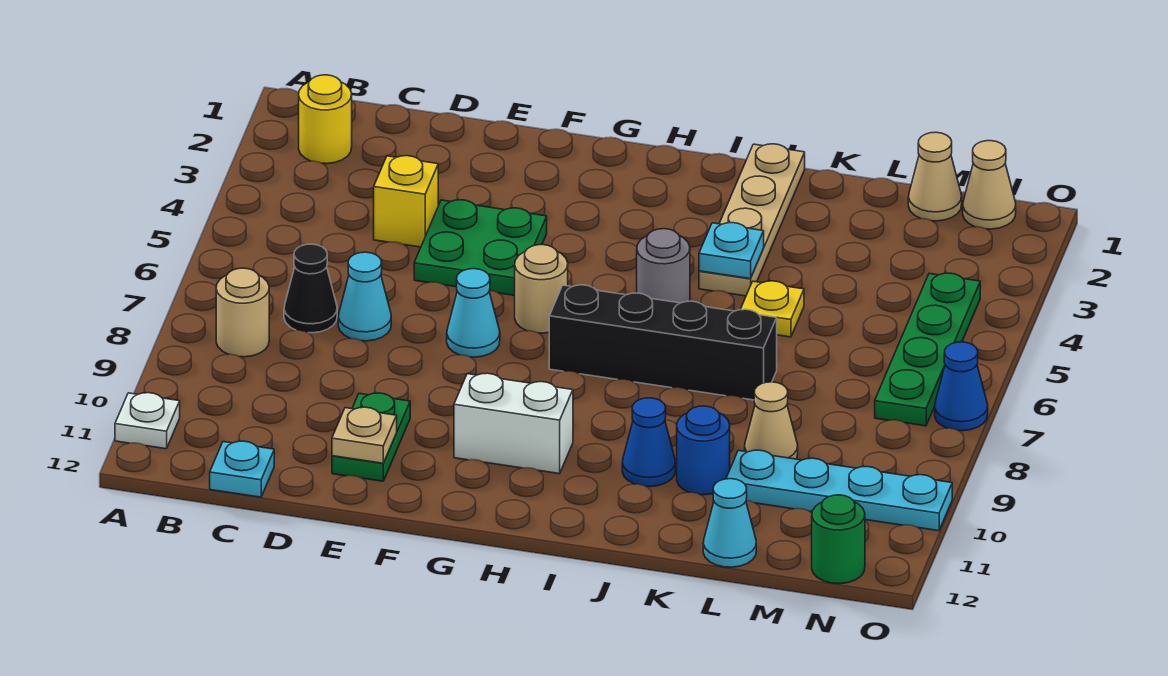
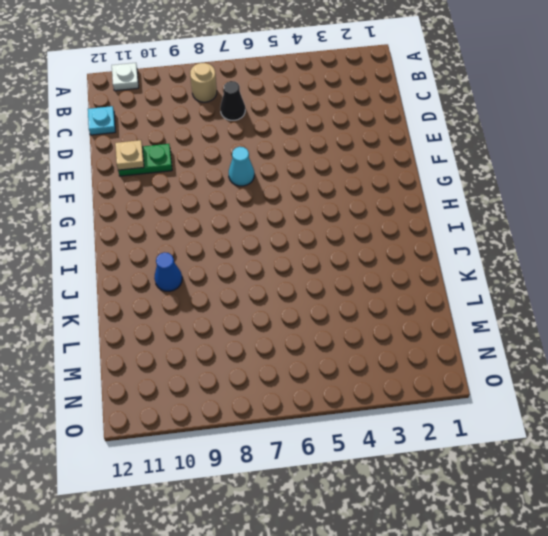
none -> yellow round brick B2 level 1
none -> yellow brick D4 level 1
none -> cyan cone D7 level 1

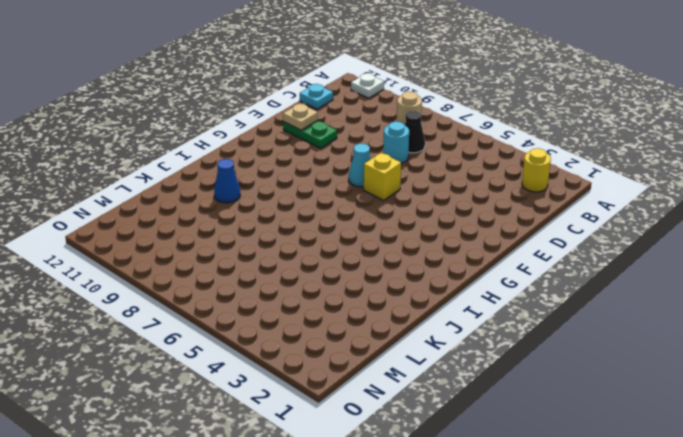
cyan round brick D7 level 1 -> cyan cone D7 level 1
yellow brick F6 level 1 -> yellow brick D4 level 1
none -> green plate E4:F5 level 1
none -> tan round brick G6 level 1
none -> white brick G10:H10 level 1

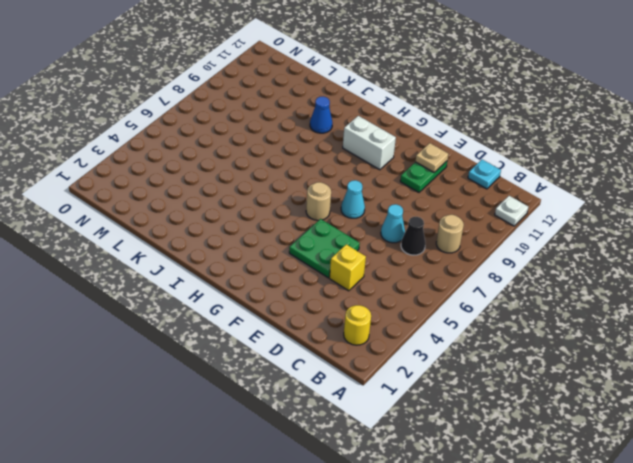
none -> black brick H7:K7 level 1
none -> grey round brick I5 level 1
none -> tan plate J1:J4 level 1

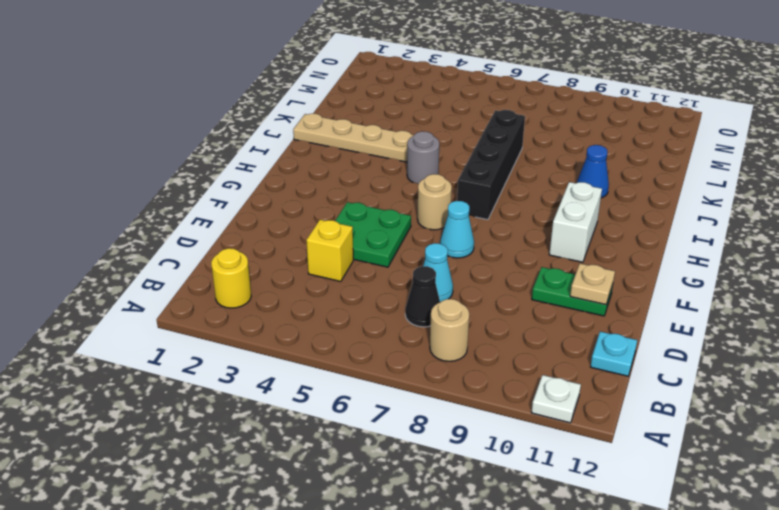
none -> yellow plate K5 level 1
none -> blue round brick K10 level 1
none -> tan cone L9 level 1

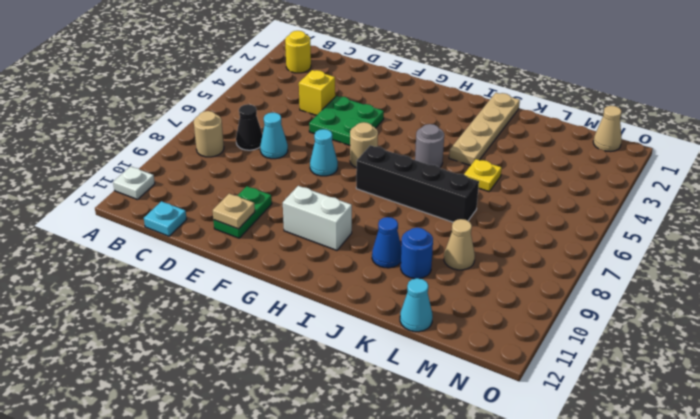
none -> cyan plate L10:O10 level 1
none -> tan cone M1 level 1
none -> green plate N4:N7 level 1

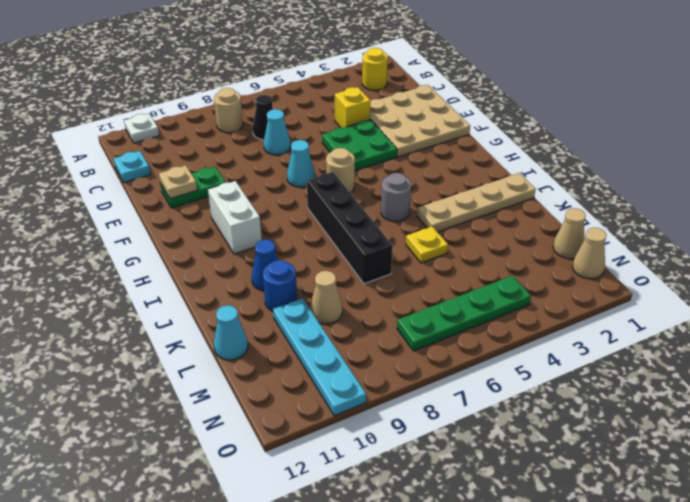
tan plate D1:F3 level 1 -> none
none -> green round brick N12 level 1
none -> blue cone O7 level 1
none -> cyan plate J4 level 2

